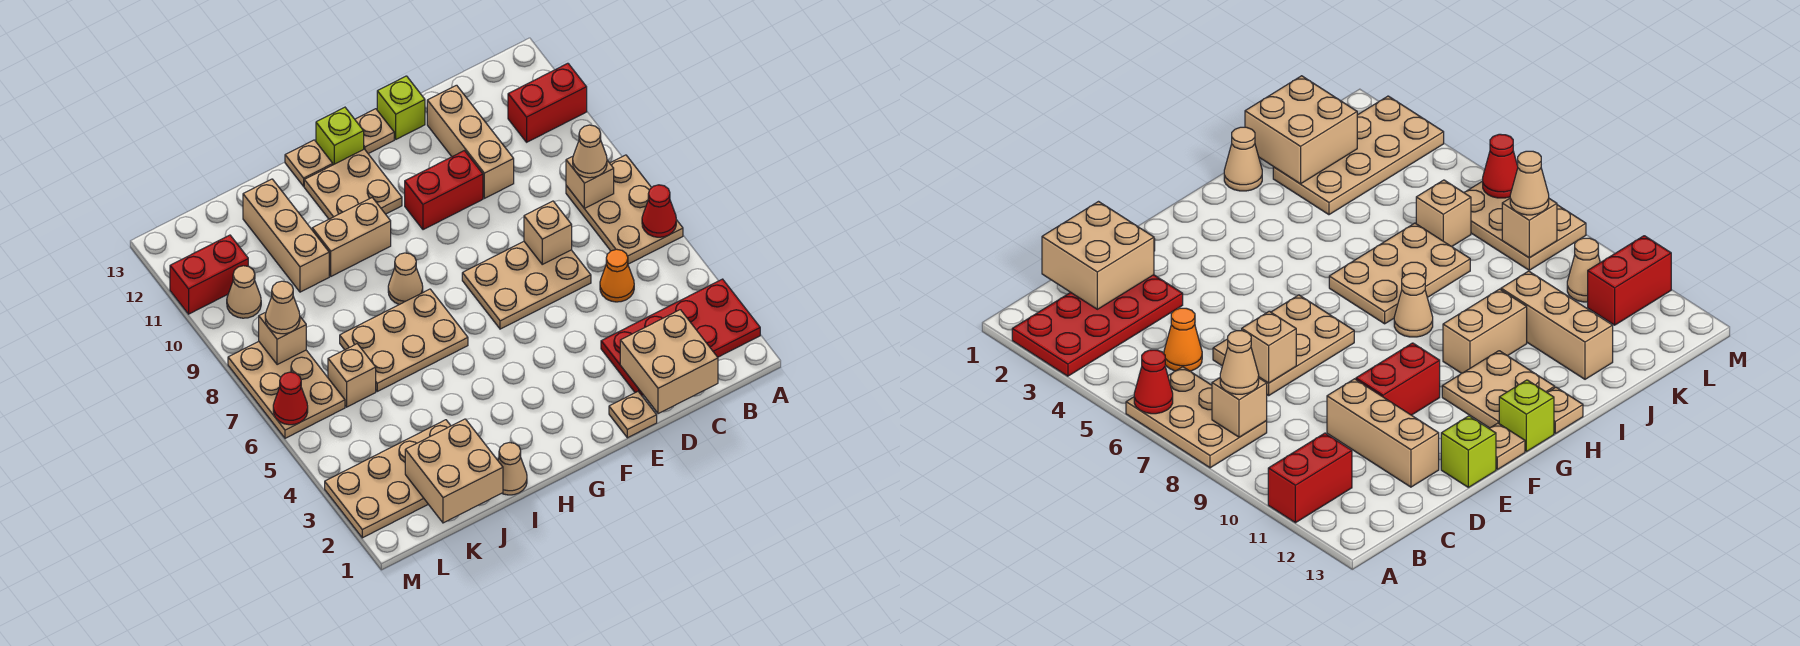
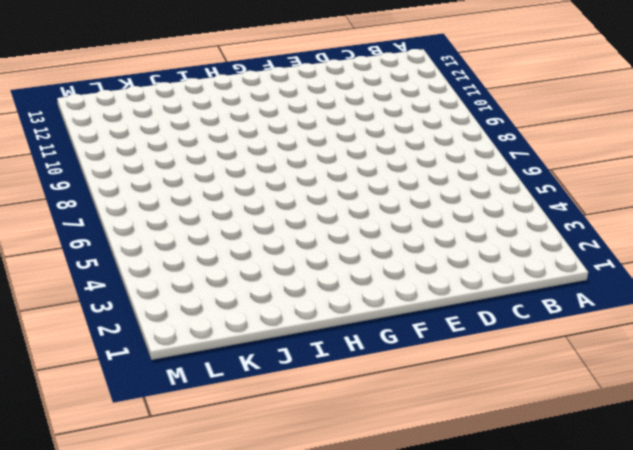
none -> red plate A2:D3 level 1
none -> tan plate A6:B8 level 1
none -> red brick A11:B11 level 1
none -> orange cone C5 level 1

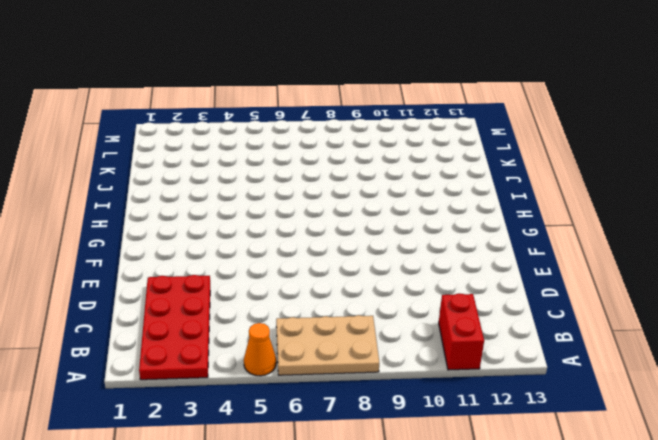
orange cone A5 level 1 -> orange cone C5 level 1
none -> tan plate D6:F7 level 1
none -> tan brick D10:D12 level 1
none -> tan plate E1 level 1
none -> red brick E10:F10 level 1

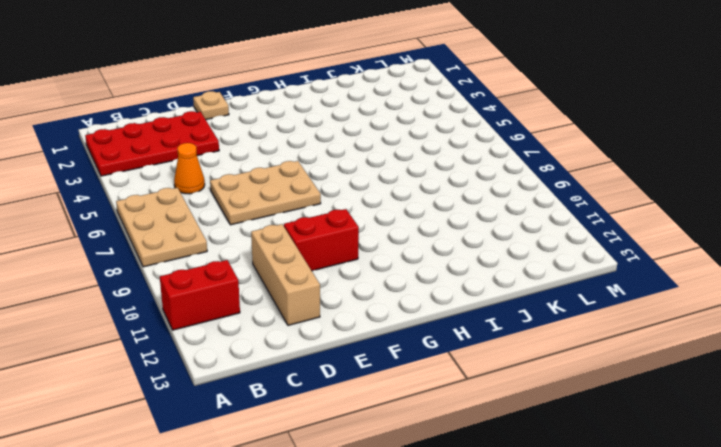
none -> lime brick E13 level 1
none -> tan plate F13 level 1
none -> tan plate G11:H12 level 1
none -> lime brick G13 level 1

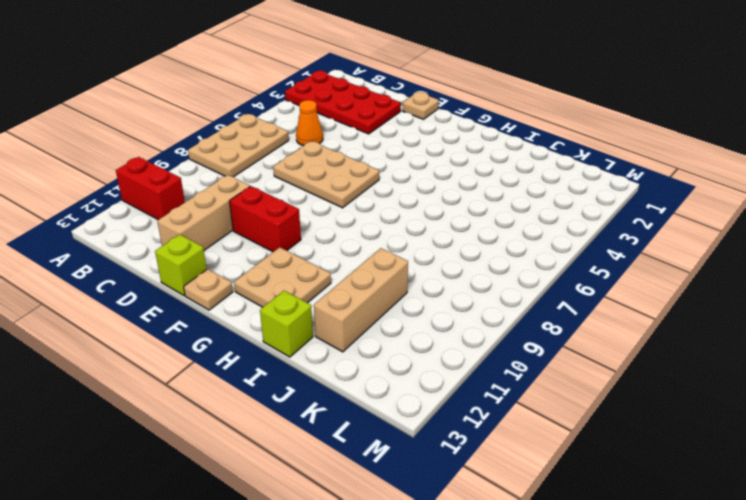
lime brick I13 level 1 -> lime brick G13 level 1
none -> tan plate H6:J7 level 1
none -> tan cone H8 level 1
none -> tan brick H10:I10 level 1
none -> tan plate H13 level 1

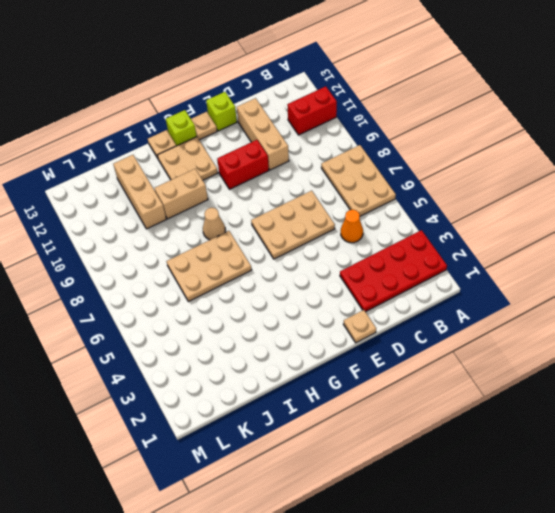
none -> tan cone I1 level 1
none -> tan plate J2:M3 level 1
none -> tan brick K6 level 1
none -> tan plate L6:M8 level 1

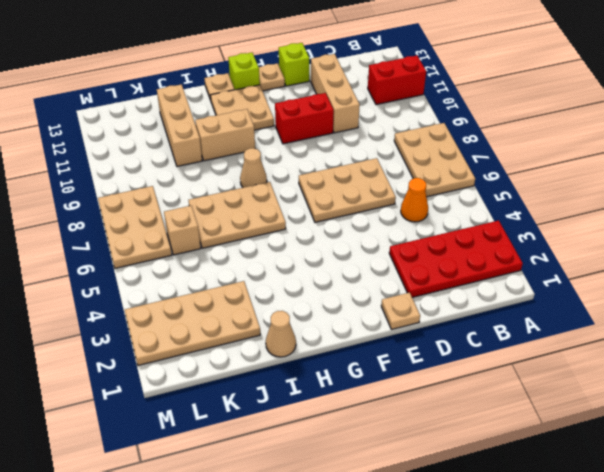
none -> tan cone L10 level 1
none -> red brick L11:M11 level 1
none -> red cone A6 level 2
none -> tan brick B8 level 2

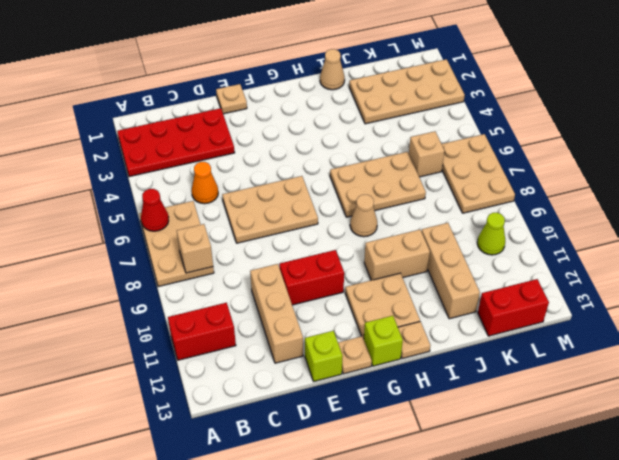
red brick K13:L13 level 1 -> red brick L11:M11 level 1
lime cone L10 level 1 -> tan cone L10 level 1
none -> tan brick C1:D2 level 2
none -> tan brick D7 level 2
none -> tan brick J1:K2 level 2
none -> tan brick L8 level 2

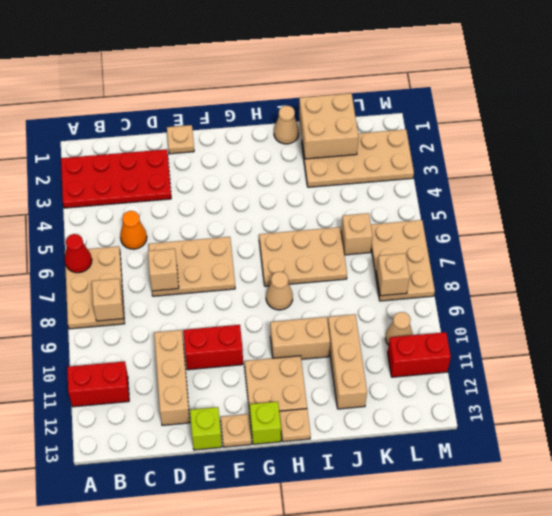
none -> tan brick C1:D2 level 2
none -> red cone M6 level 2
none -> tan cone B8 level 3
none -> tan cone L8 level 3

